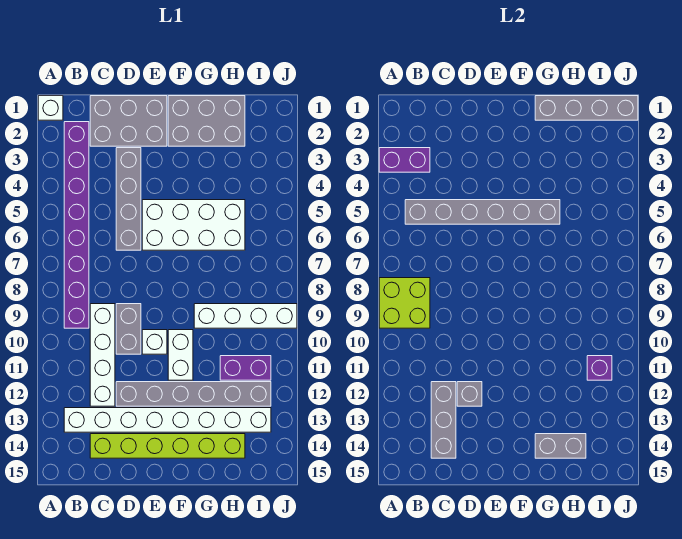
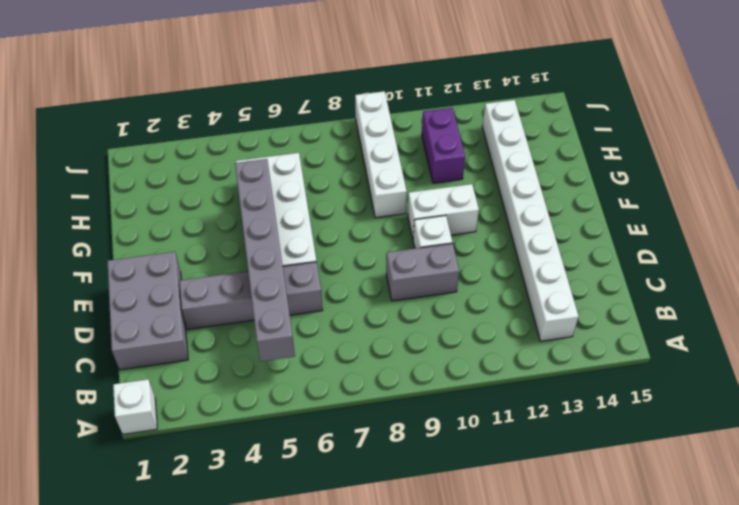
none -> purple brick B2:B9 level 1
none -> white brick C9:C12 level 1
none -> lime brick C14:H14 level 1

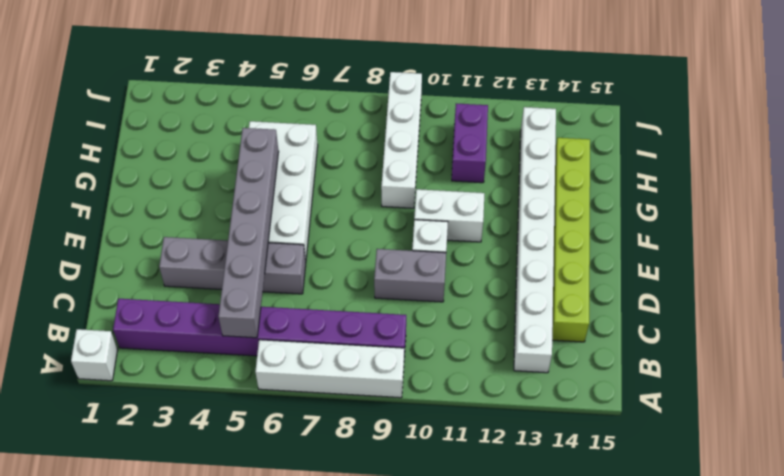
white brick A6:A9 level 1 -> white brick C9:C12 level 1
none -> grey brick C1:E2 level 1
none -> grey brick D12:I12 level 1
none -> grey brick F1:H2 level 1

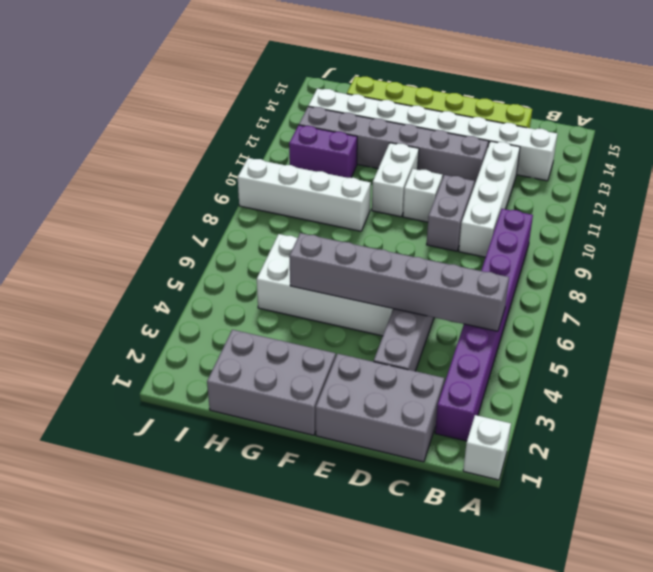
none -> purple brick A3:B3 level 2
none -> lime brick A8:B9 level 2
none -> grey brick C12:C14 level 2

